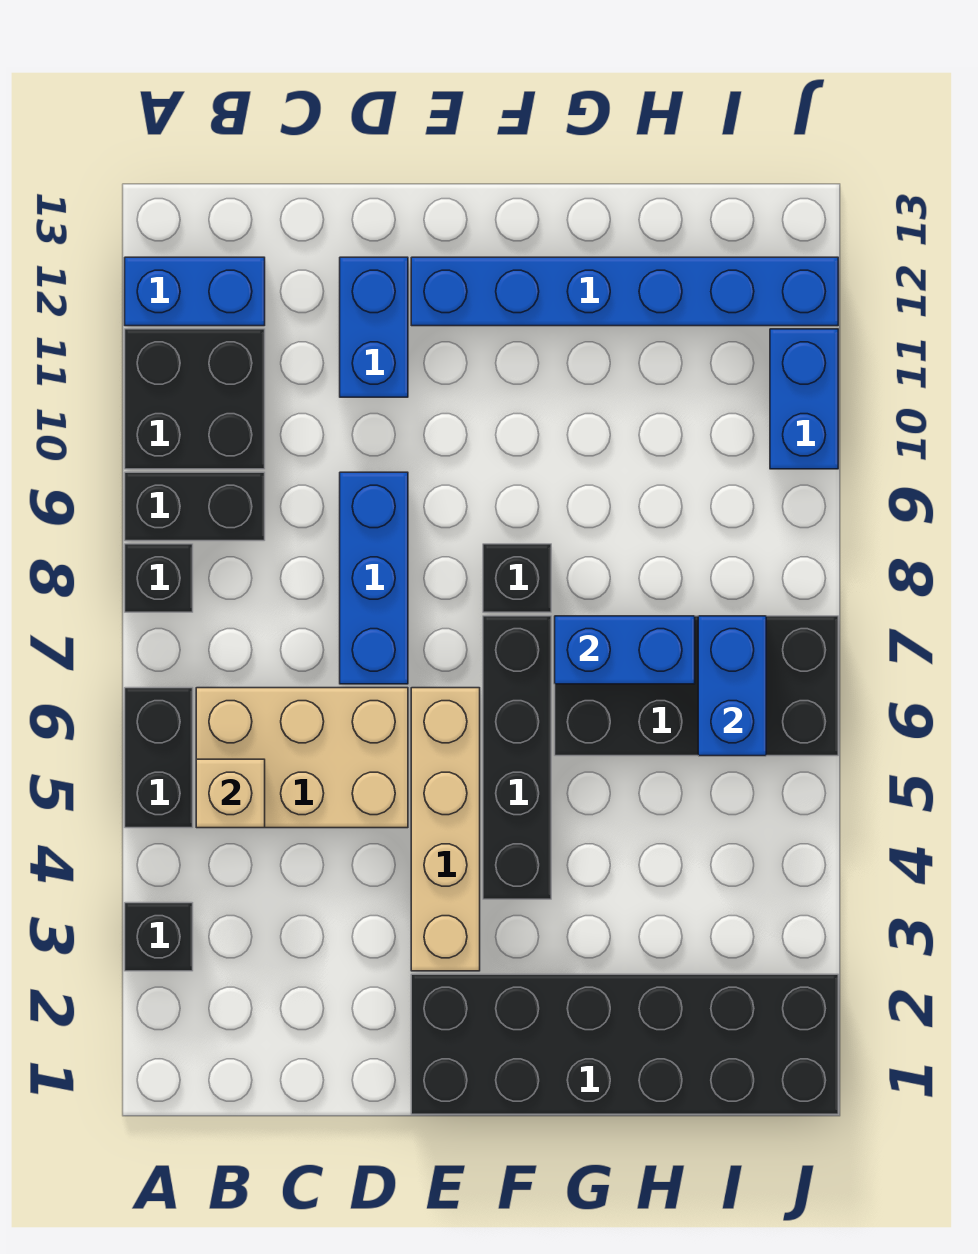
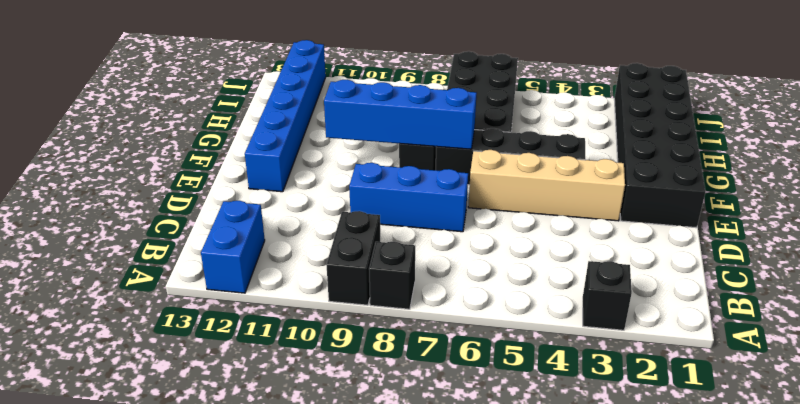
blue brick F7:F10 level 2 -> none
none -> black brick A5:A6 level 1
none -> black brick A10:B11 level 1
none -> tan brick B5:D6 level 1

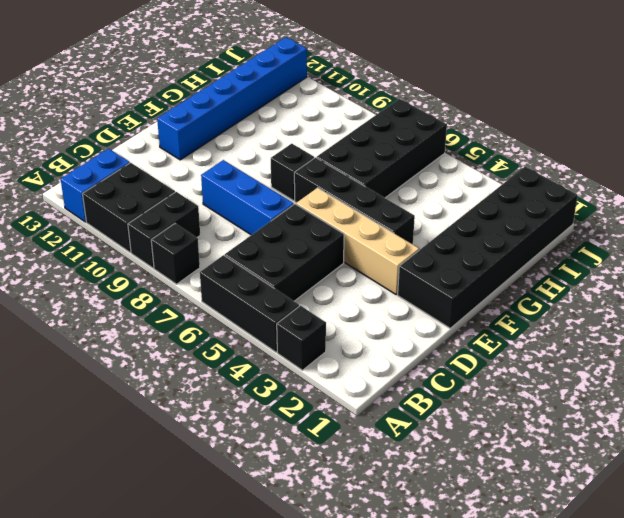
black brick A4:A6 level 1 -> black brick A5:A6 level 1
black brick B5:D6 level 1 -> tan brick B5:D6 level 1
none -> blue brick D11:D12 level 1
none -> blue brick J10:J11 level 1
none -> tan brick B5 level 2

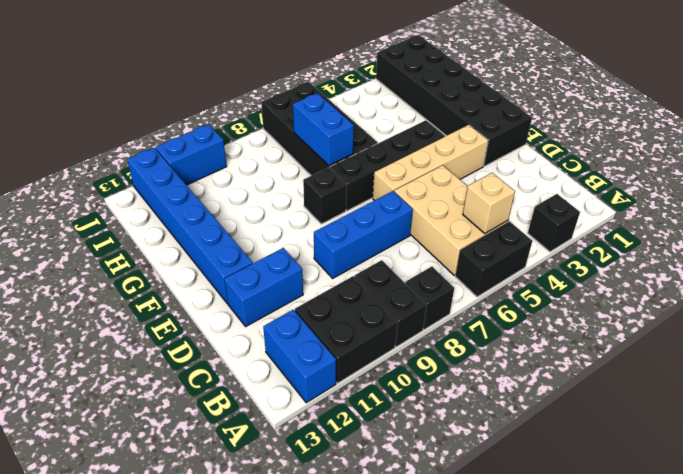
none -> blue brick I6:I7 level 2

